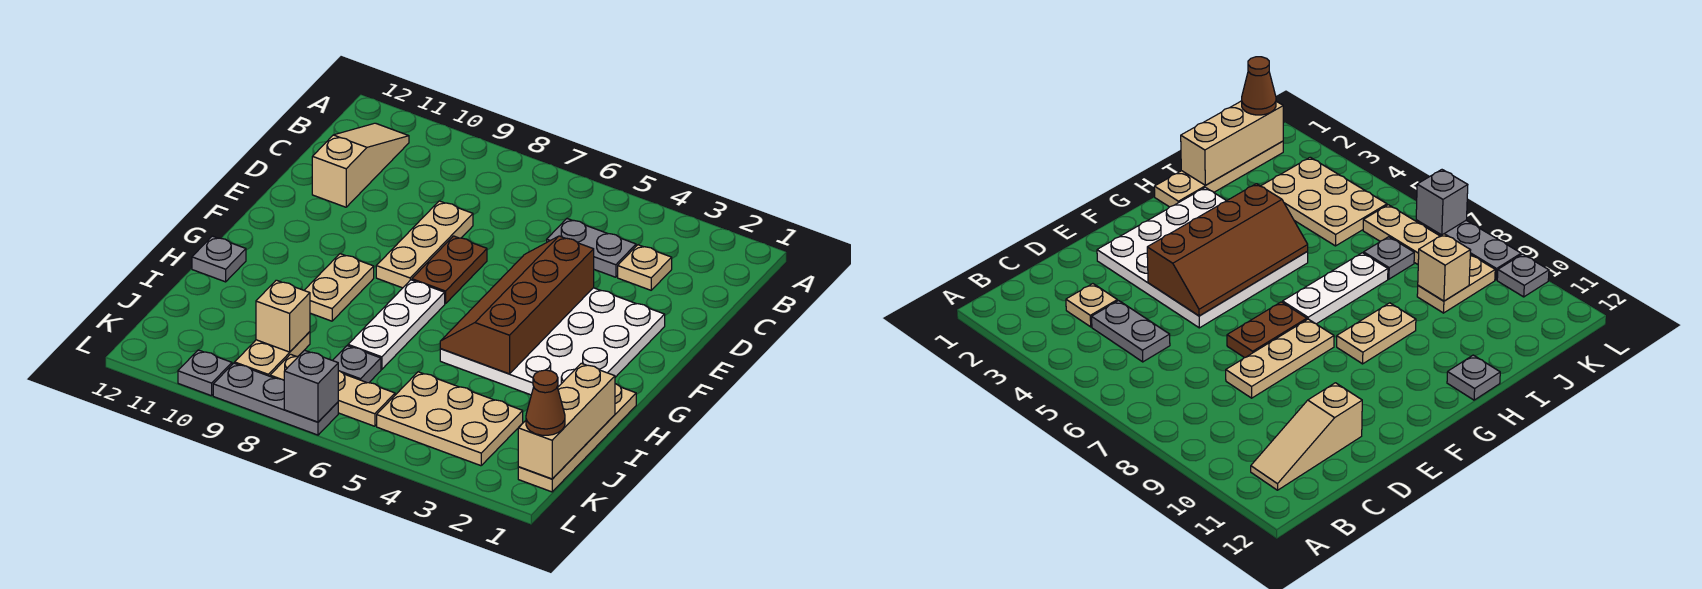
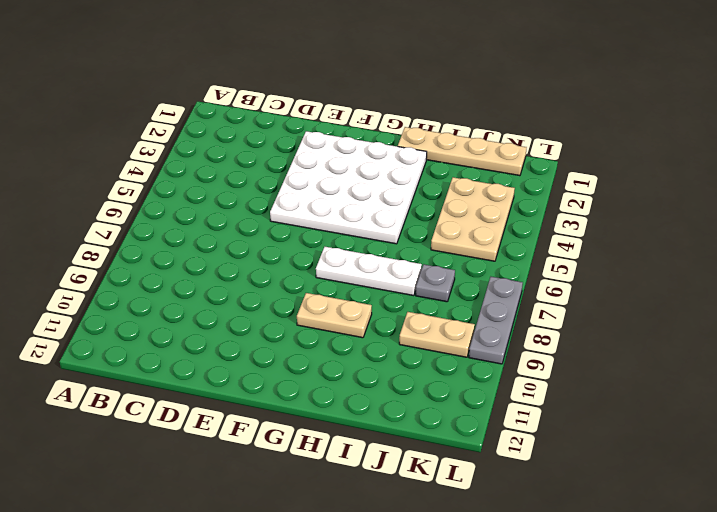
none -> tan slope B11:D11 level 1 top D
none -> tan plate C3 level 1
none -> grey plate C4:C5 level 1

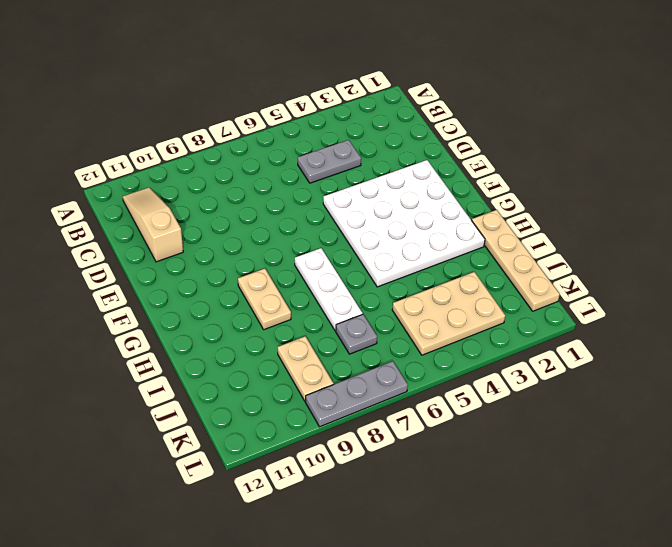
none -> tan plate C3 level 1
none -> tan plate D8:F8 level 1
none -> brown plate E7:F7 level 1

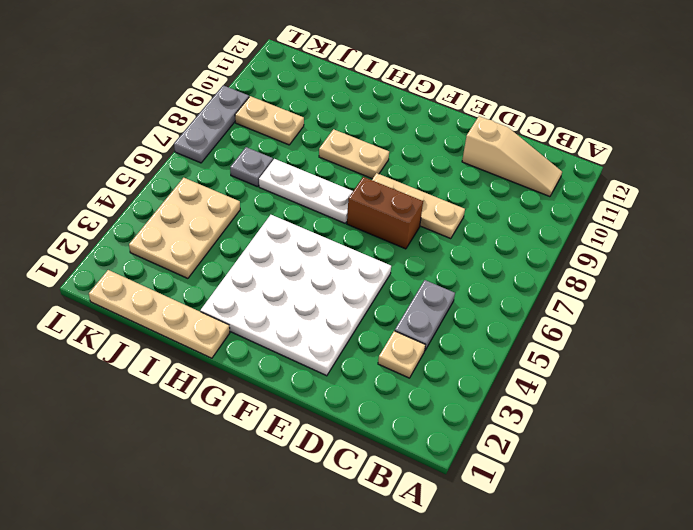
brown brick E7:F7 level 1 -> brown plate E7:F7 level 1
none -> grey plate H12 level 1
none -> tan plate K6:K8 level 1
none -> grey plate L10 level 1

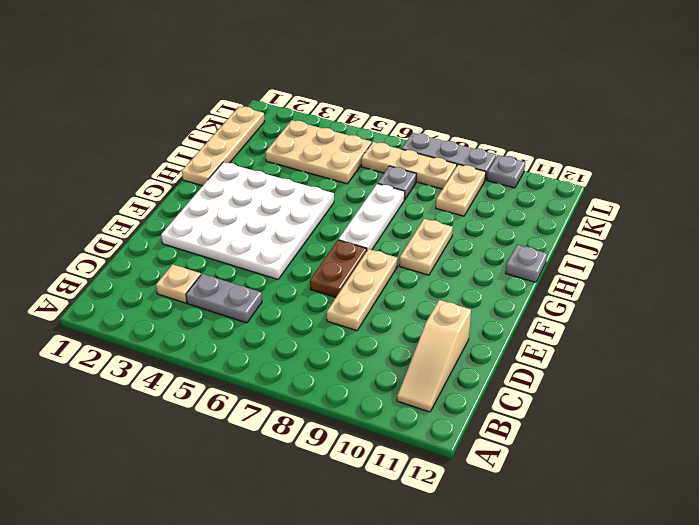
none -> brown slope E4:H5 level 2 top 4
none -> tan brick I1:K1 level 2
none -> tan brick J9 level 2

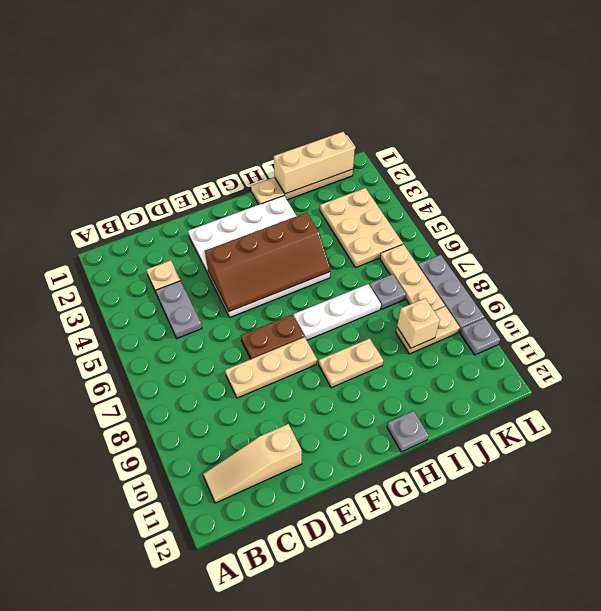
none -> grey brick L7 level 2
none -> brown cone K1 level 3

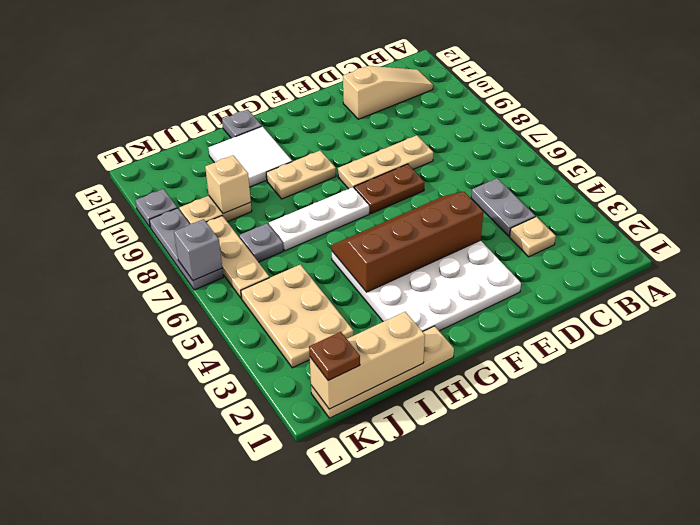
white tile H10:I11 level 1 -> none
brown plate K1 level 3 -> brown cone K1 level 3

